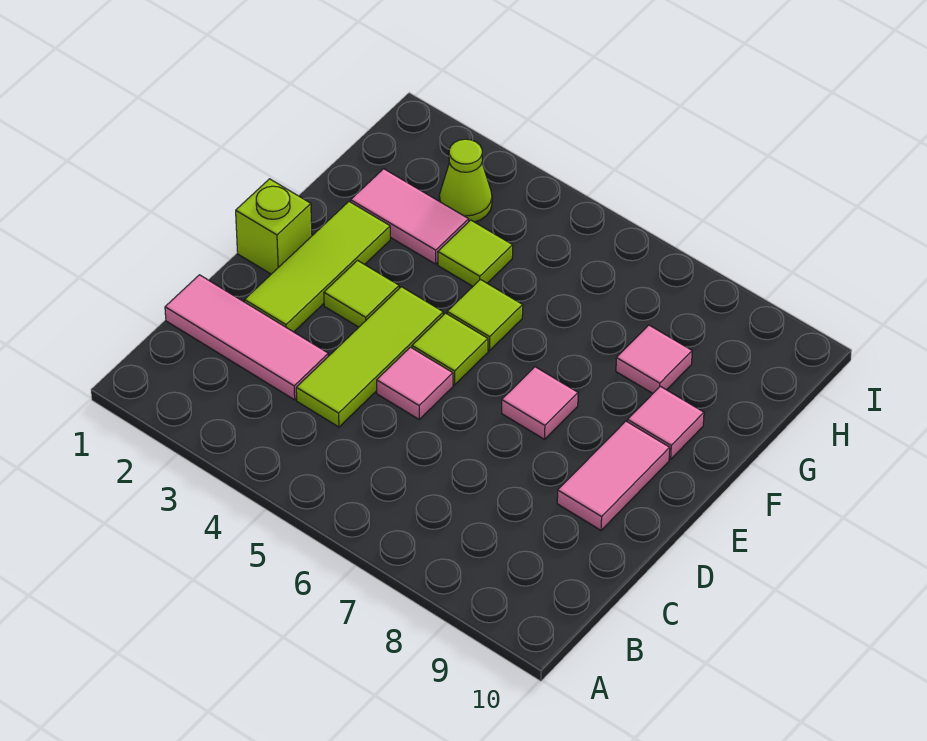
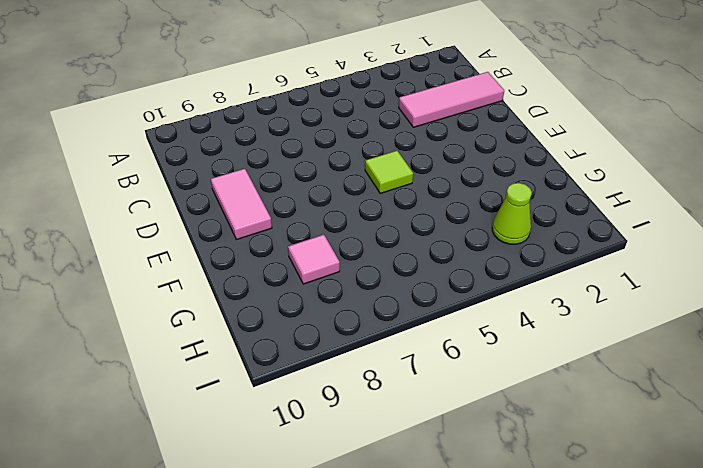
none -> lime tile C4:E4 level 1
none -> lime tile D2:F2 level 1
none -> pink tile D5 level 1

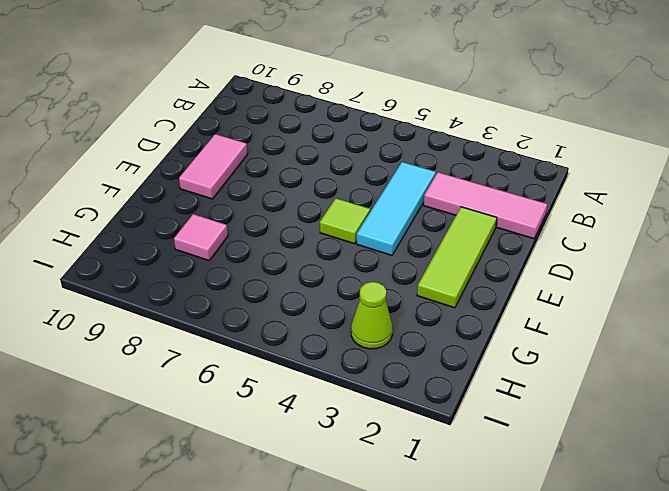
cyan tile C4:E4 level 1 -> lime tile C4:E4 level 1
none -> pink tile D5 level 1
none -> lime brick E1 level 1
none -> lime tile E3 level 1

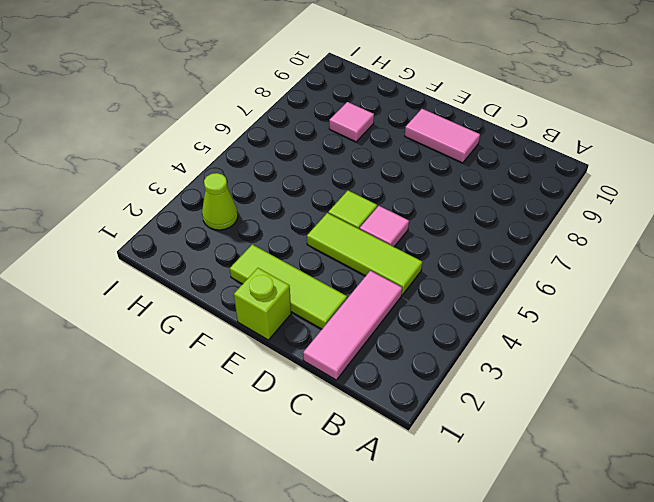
none -> lime tile E3 level 1
none -> pink tile E7 level 1
none -> lime tile F5 level 1

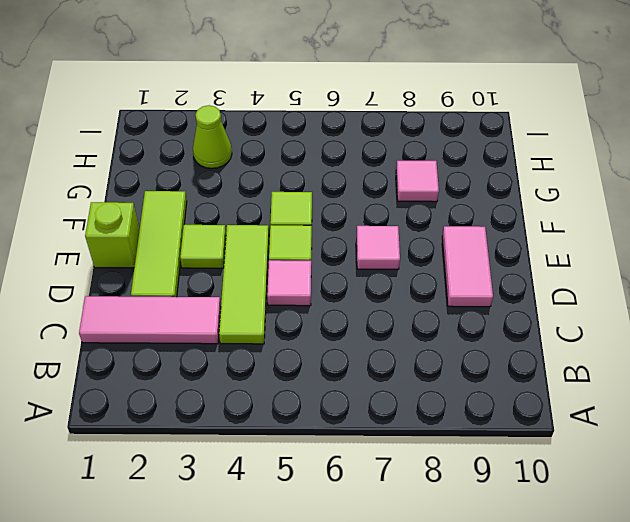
none -> pink tile F9 level 1
none -> pink tile G2:G3 level 1
none -> lime tile G4 level 1

